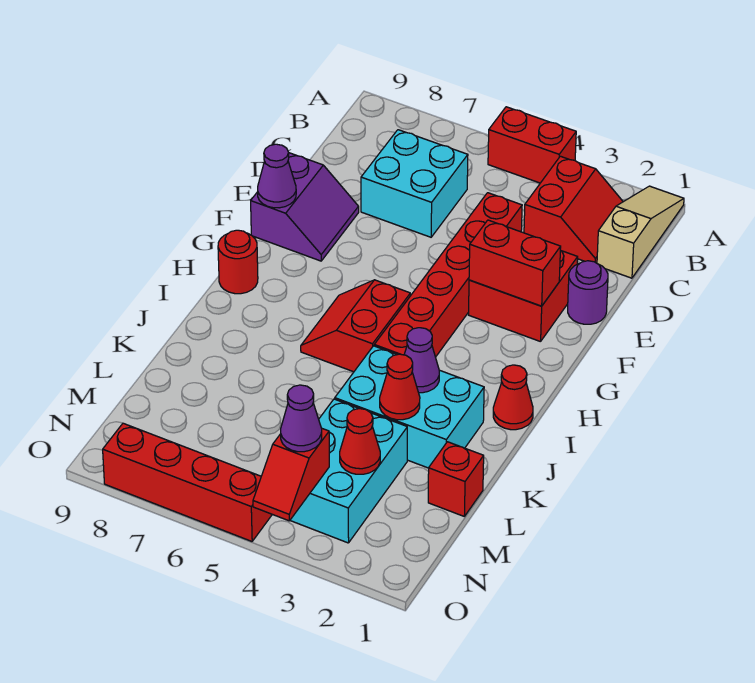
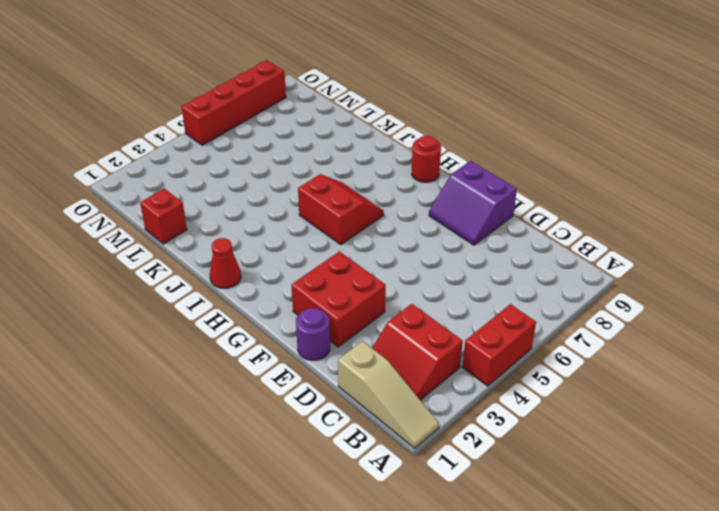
none -> cyan brick C6:D7 level 1
none -> red brick D4:I4 level 1
none -> cyan brick J2:K4 level 1

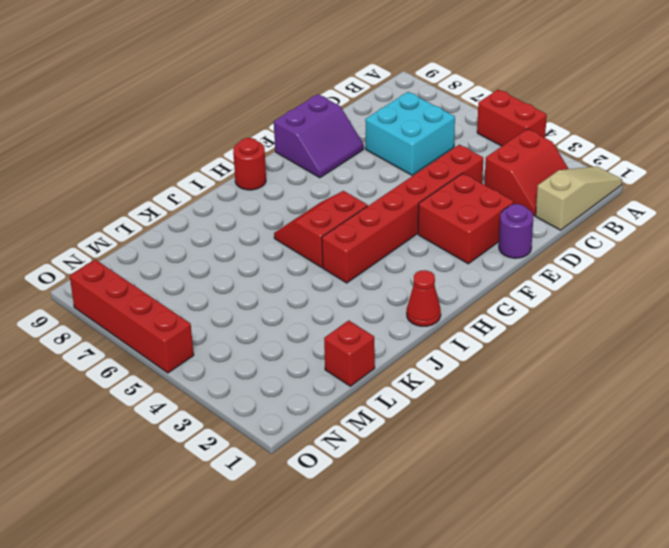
none -> cyan brick J2:K4 level 1
none -> cyan brick L3:N4 level 1
none -> red brick F2:F3 level 2

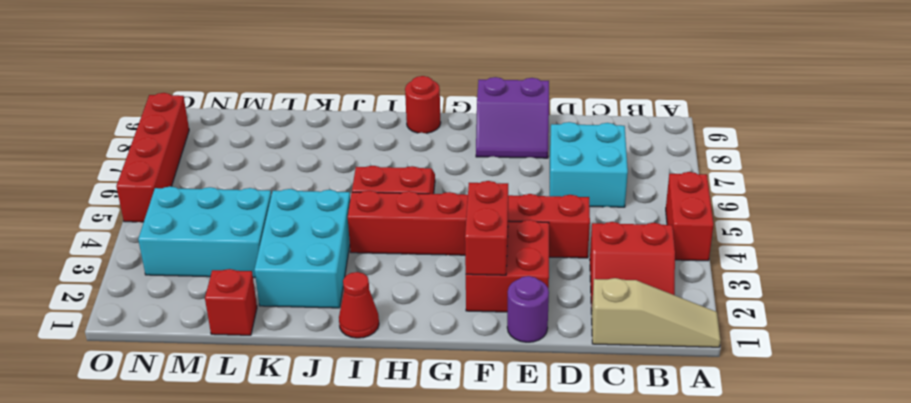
none -> purple cone F9 level 2
none -> purple cone J3 level 2
none -> red cone K3 level 2

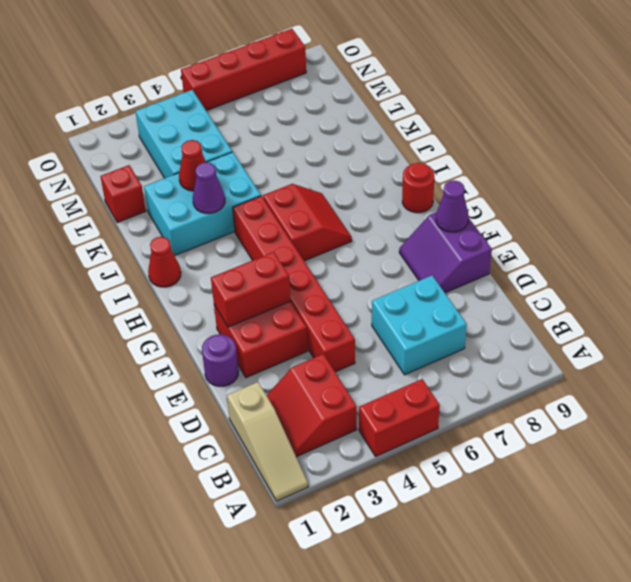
none -> red cone M3 level 2
none -> red slope N4:O4 level 2 top N
none -> purple cone N4 level 3

